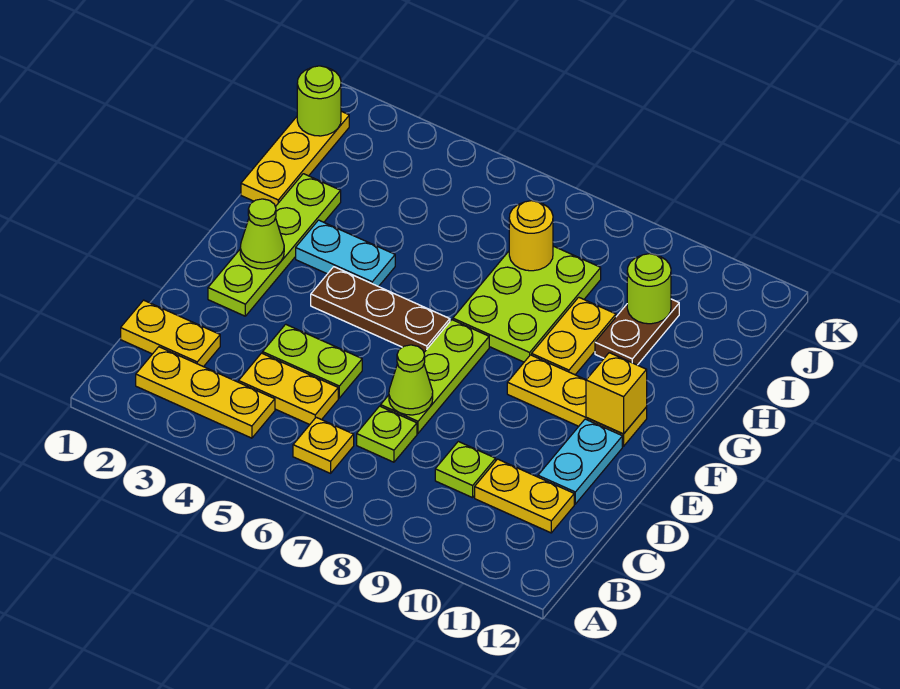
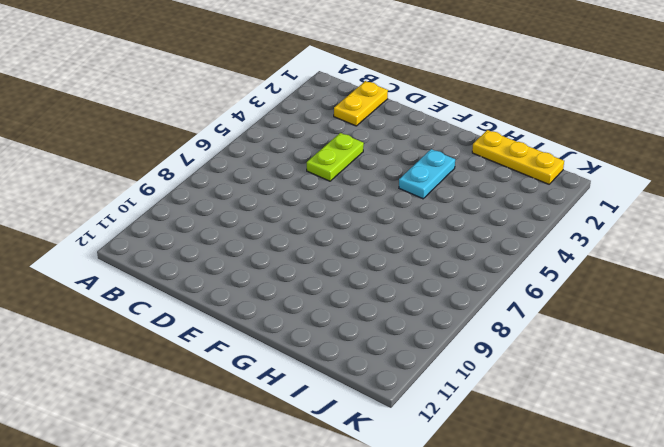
none -> yellow plate B2:B4 level 1
none -> yellow plate B6 level 1
none -> yellow plate C4:C5 level 1

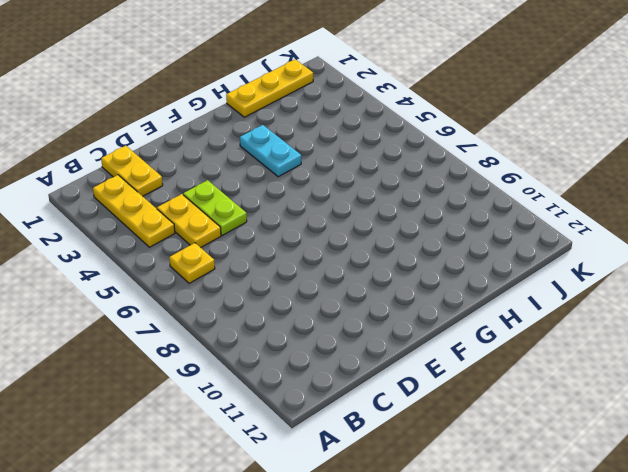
none -> lime plate C7 level 1
none -> lime plate C9 level 1
none -> yellow plate C10:C11 level 1

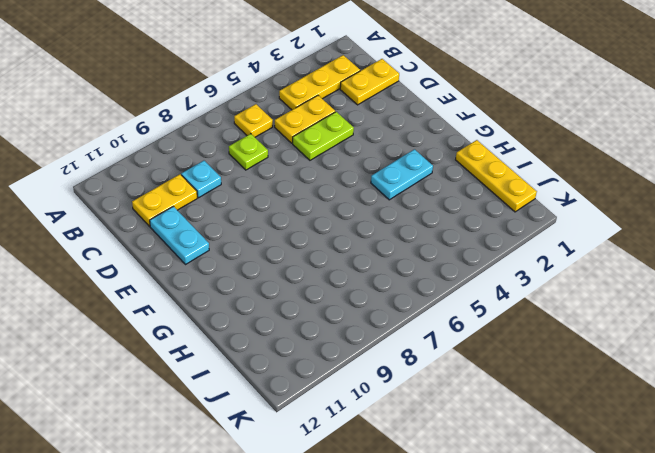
cyan plate C9 level 1 -> lime plate C9 level 1
none -> lime plate D7:F7 level 1
none -> lime plate E2:H2 level 1
none -> brown plate F4:F6 level 1

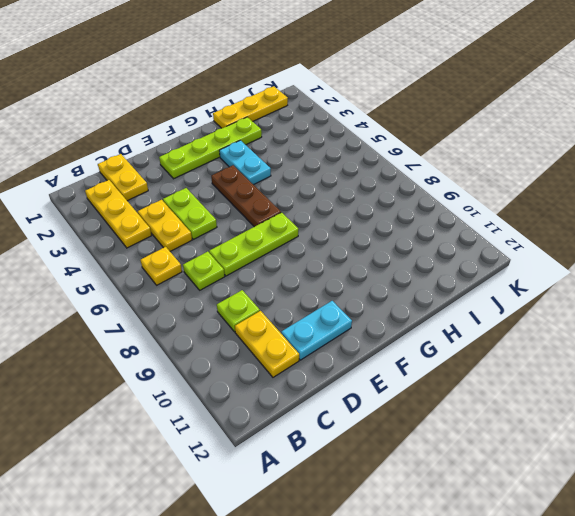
none -> yellow plate F9:F11 level 1
none -> lime plate G7:I8 level 1
none -> yellow plate G9:H9 level 1

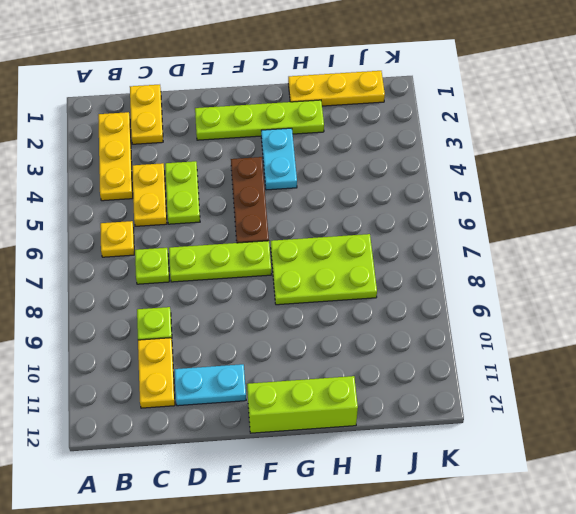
lime brick F12:H12 level 1 -> none
none -> yellow plate F9:F11 level 1
none -> yellow plate G9:H9 level 1
none -> brown plate H10:I10 level 1

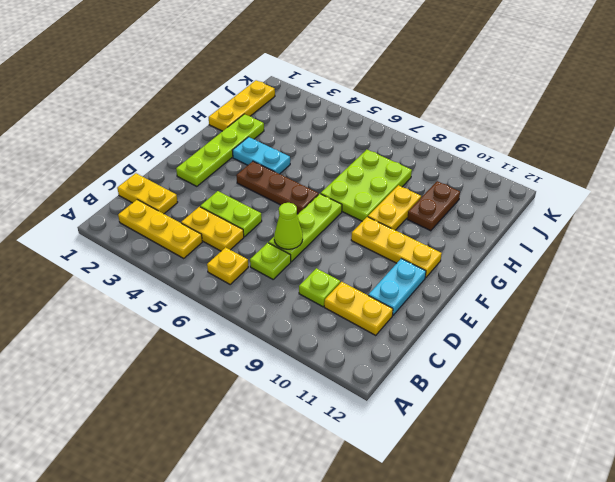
none -> lime cone F2 level 2
none -> yellow brick F11 level 2
none -> yellow round brick I7 level 2

